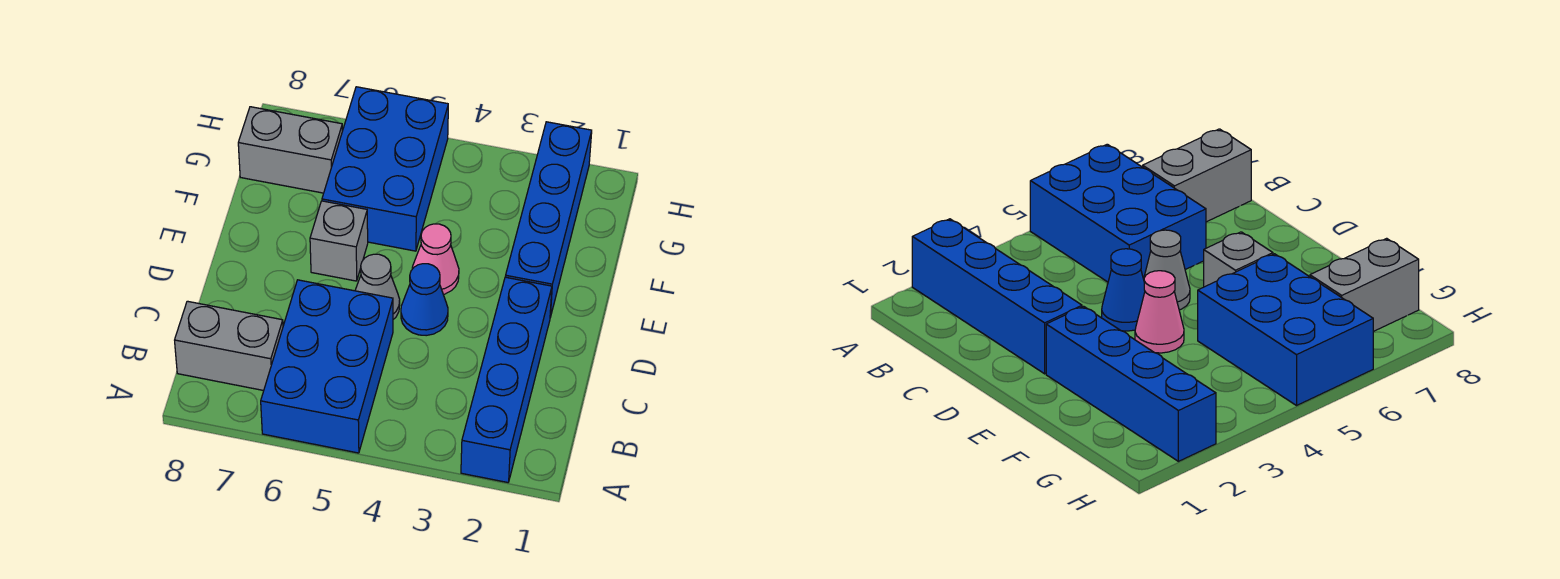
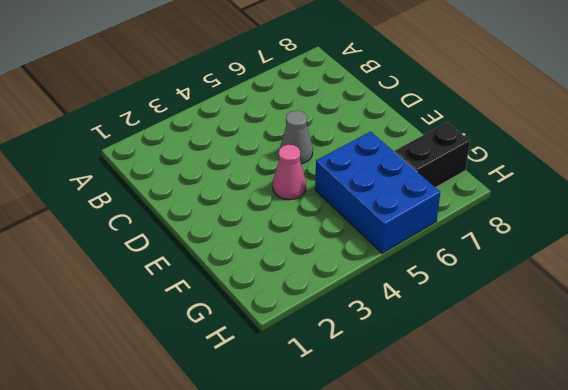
black brick G7:G8 level 1 -> grey brick G7:G8 level 1
none -> blue brick A2:D2 level 1
none -> blue brick A5:C6 level 1

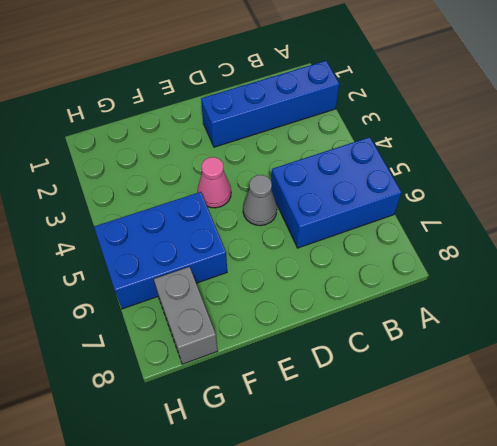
none -> grey brick B7:B8 level 1
none -> blue cone D4 level 1

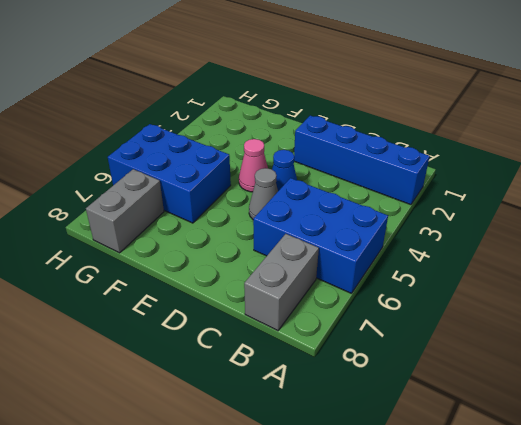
none -> blue brick E2:H2 level 1
none -> grey brick E6 level 1

